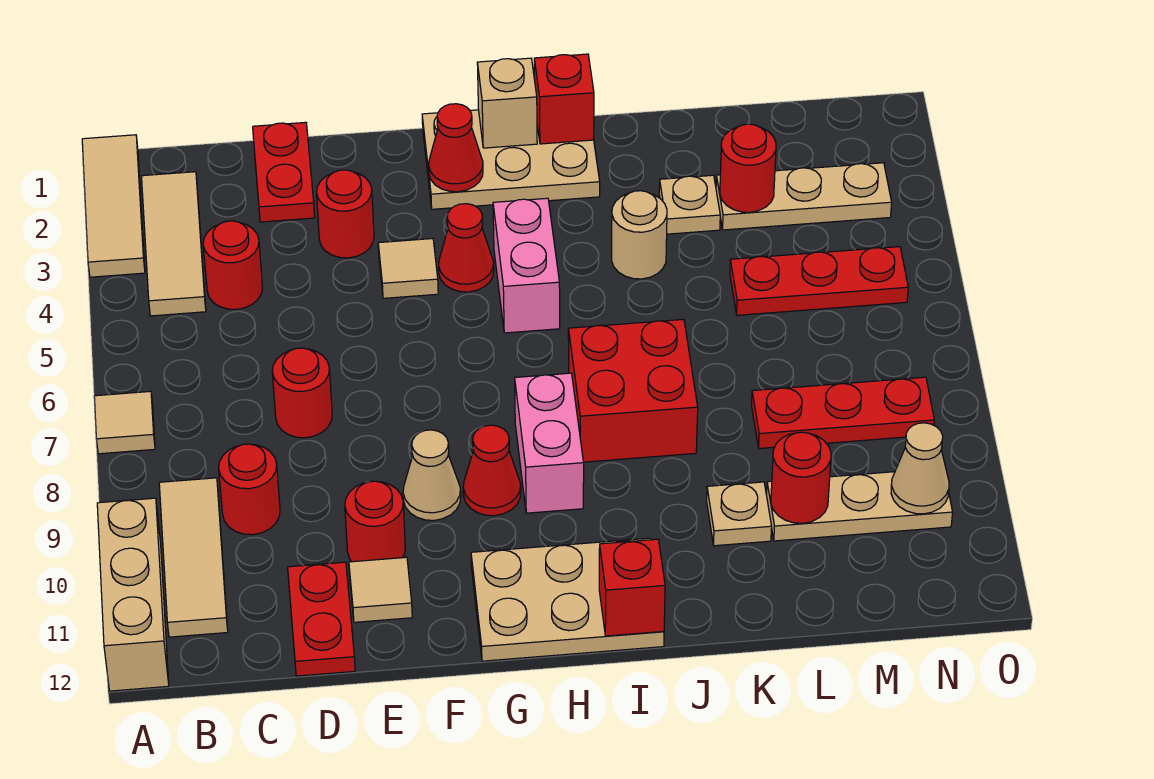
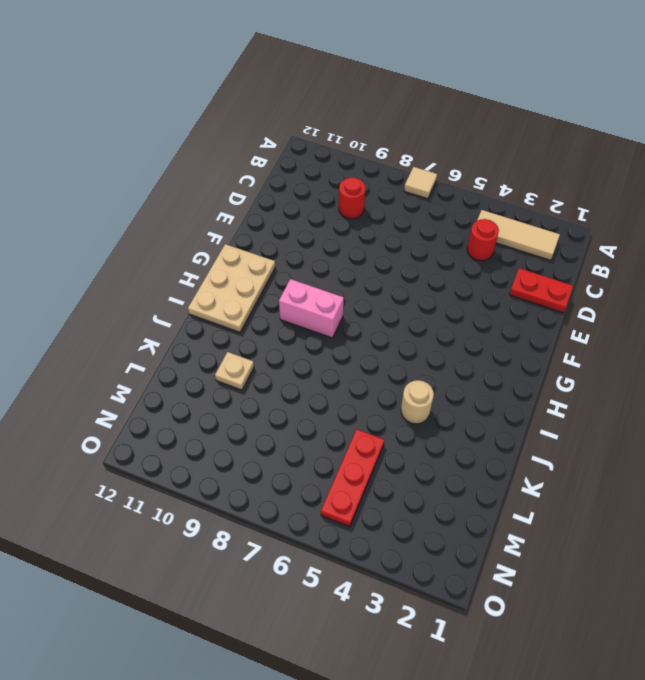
none -> tan tile A1:A3 level 1
none -> tan brick A10:A12 level 1
none -> tan tile B9:B11 level 1
none -> red round brick D7 level 1

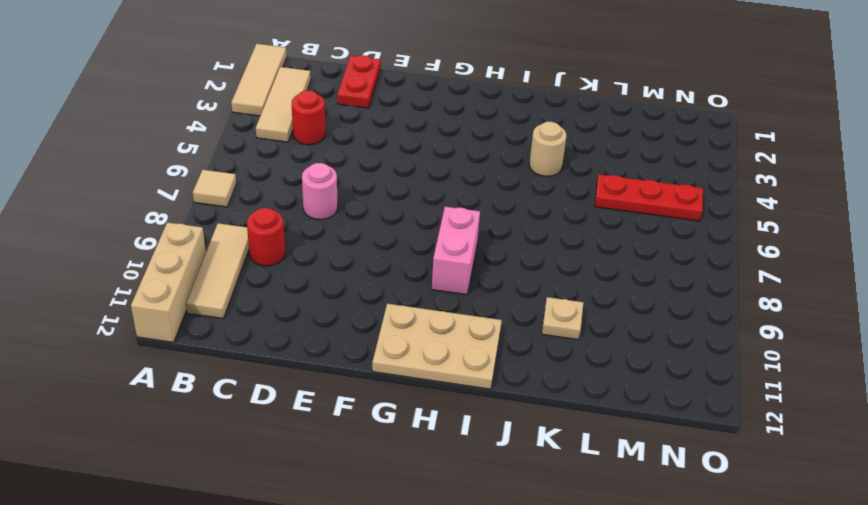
pink round brick D7 level 1 -> red round brick D7 level 1
none -> red plate D11:D12 level 1
none -> red round brick E3 level 1
none -> red round brick E10 level 1
none -> tan tile E11 level 1

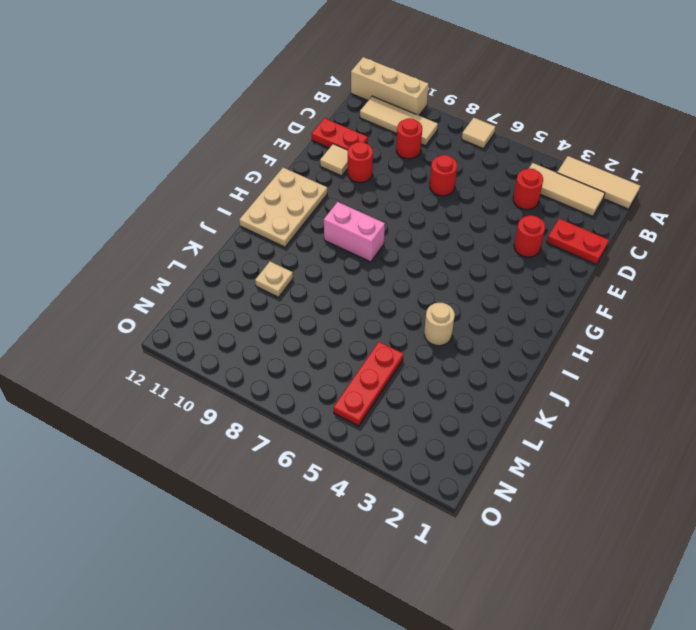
none -> tan tile F4 level 1
none -> tan cone F9 level 1
none -> tan plate G1:I2 level 1
none -> red cone G4 level 1

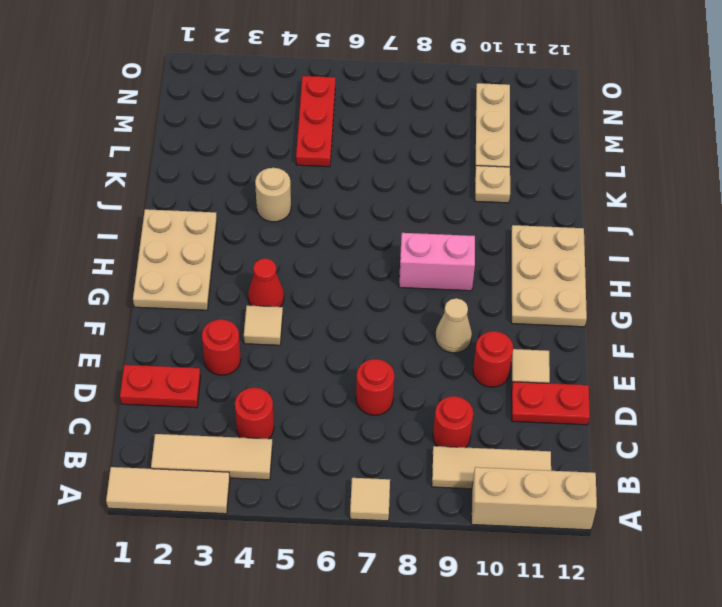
none -> red cone G9 level 1
none -> pink brick H4:H5 level 1
none -> red brick I7:J8 level 1
none -> tan plate K3 level 1

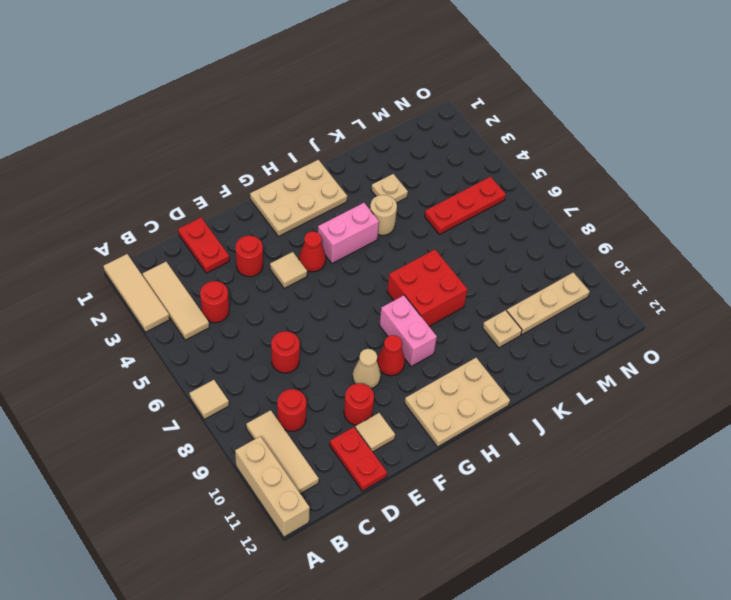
pink brick H4:I4 level 1 -> pink brick H4:H5 level 1
none -> tan plate L3:N3 level 1
none -> red plate L8:N8 level 1
none -> red cone G2 level 2
none -> tan brick H1 level 2

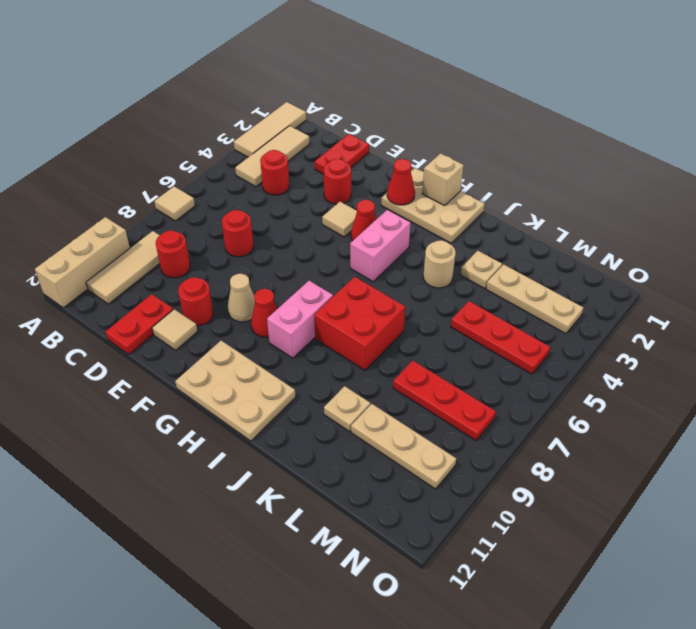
none -> red brick I1 level 2
none -> red brick I12 level 2
none -> red round brick L3 level 2
none -> red round brick L10 level 2

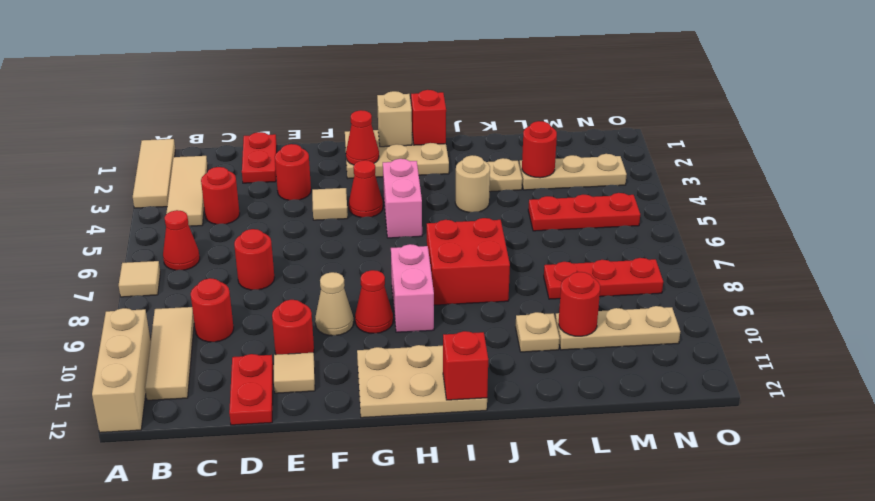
red cone B6 level 1 -> none
none -> tan cone N10 level 2

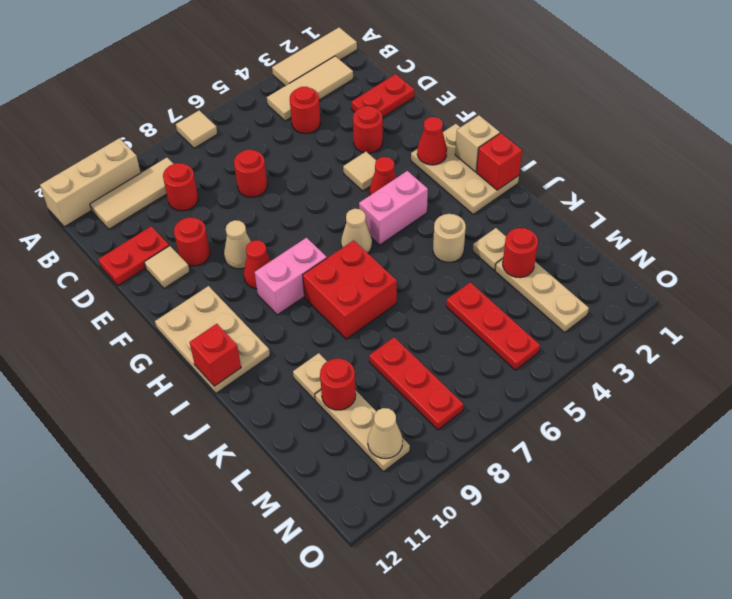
tan cone H6 level 1 -> none

